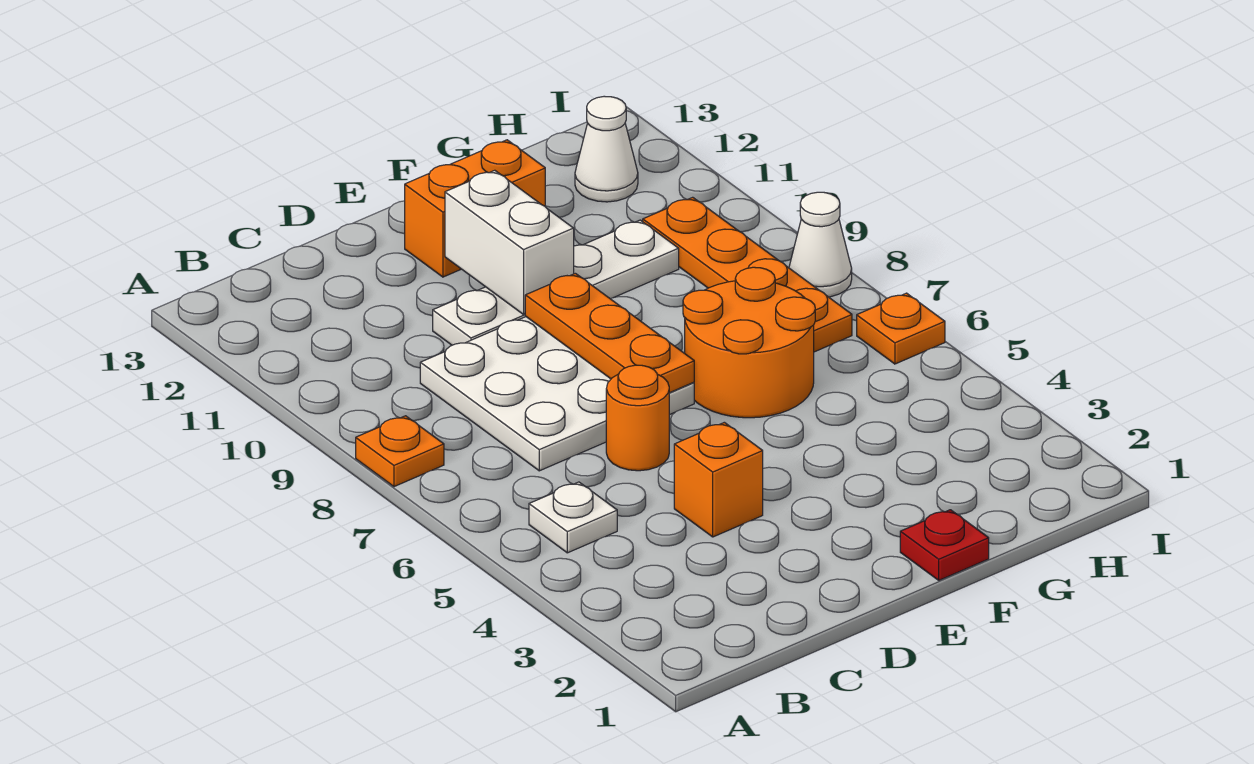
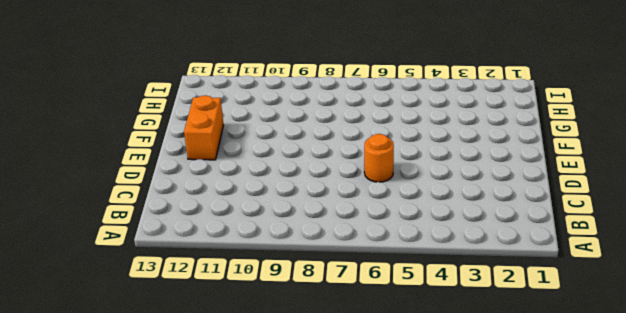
none -> orange plate A8 level 1
none -> white plate B5 level 1
none -> white plate C7:E9 level 1

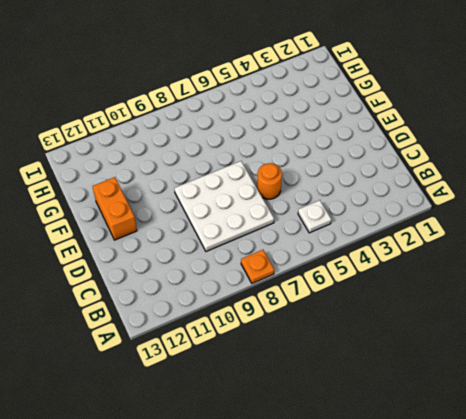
none -> orange brick D4 level 1
none -> white plate D10:G10 level 1
none -> red plate F1 level 1

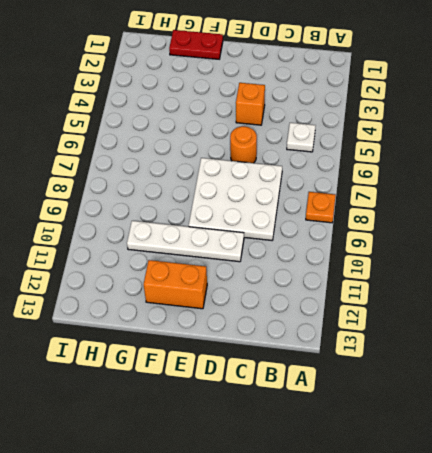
red plate F1:G1 level 1 -> red plate F1 level 1
none -> orange round brick F6:G7 level 1
none -> orange plate H7:H10 level 1
none -> white cone H12 level 1

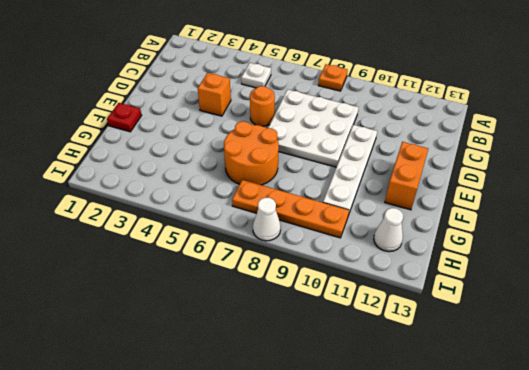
none -> orange plate I6 level 1
none -> orange plate E7:E9 level 2
none -> white brick E10:E11 level 2

